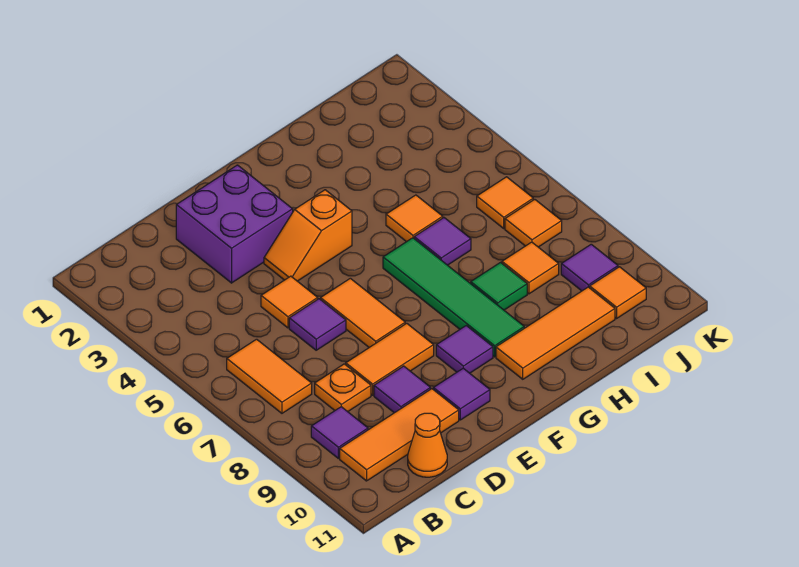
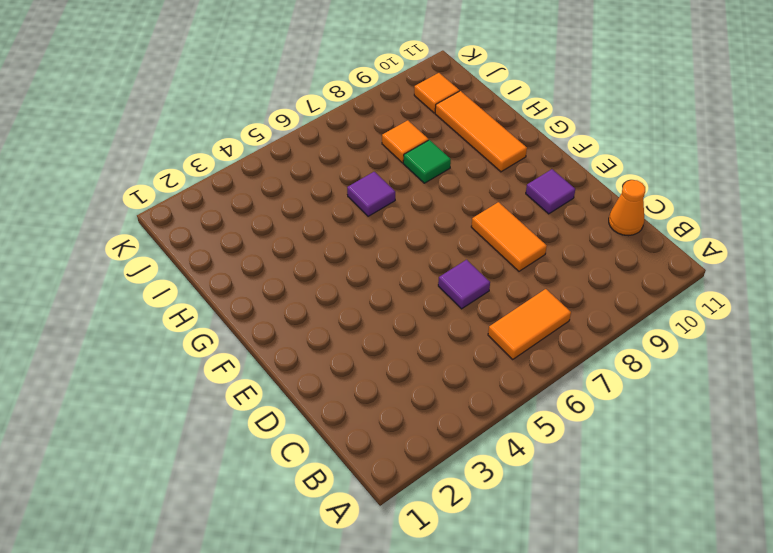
none -> purple tile B9 level 1
none -> orange tile B10:D10 level 1
none -> orange plate C8 level 1

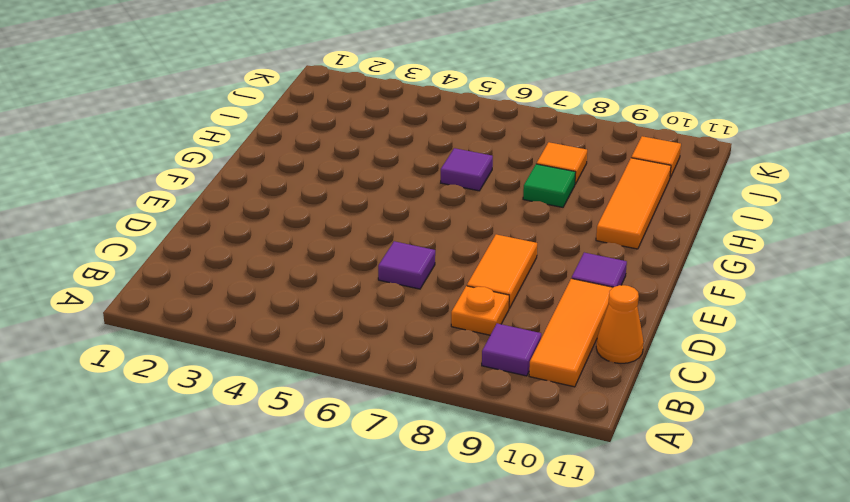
none -> orange tile B6:B7 level 1
none -> purple brick D2:E3 level 1
none -> orange tile D5 level 1

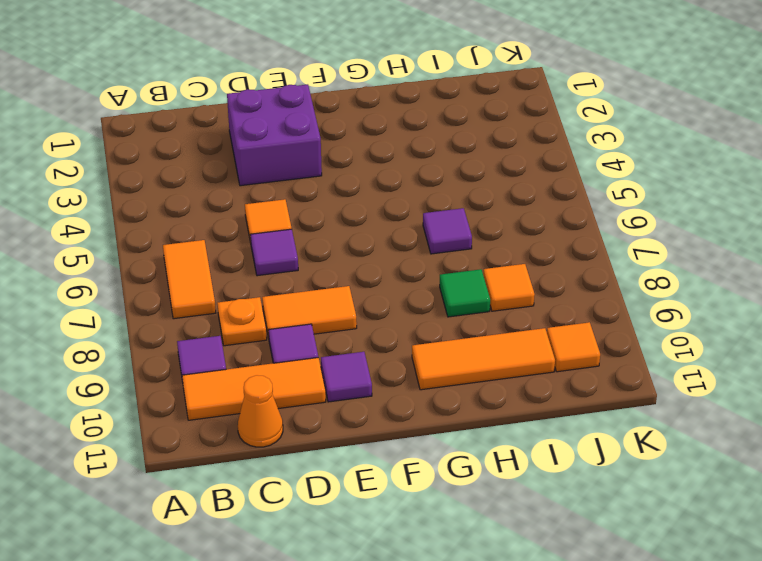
none -> orange slope E4:F4 level 1 top F
none -> orange tile E6:E7 level 1
none -> purple tile F9 level 1

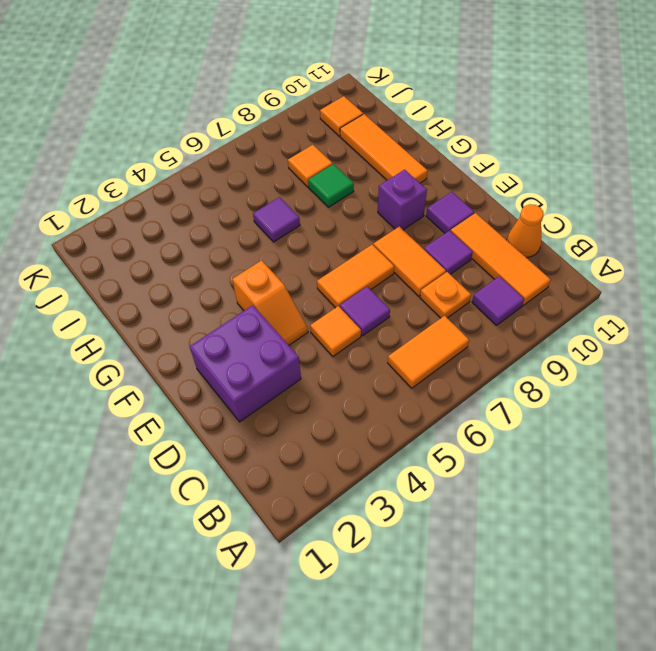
purple brick F9 level 1 -> purple tile F9 level 1
none -> green tile G6:G9 level 1
none -> orange tile H5 level 1
none -> orange tile J6 level 1

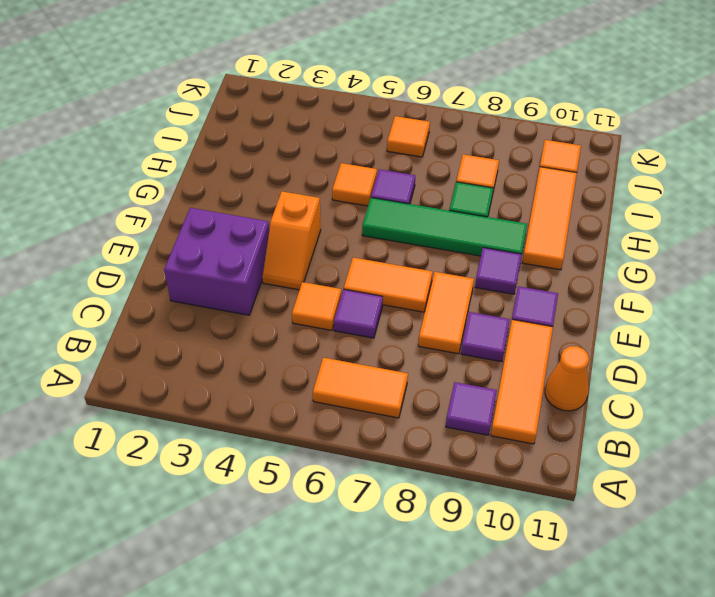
none -> orange plate C8 level 1
none -> orange tile J7 level 1
none -> purple tile J9 level 1

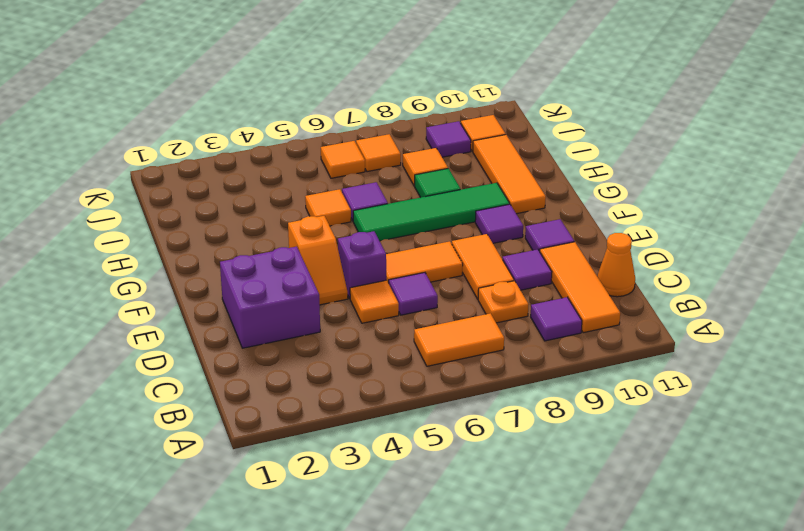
purple brick E5 level 1 -> none

